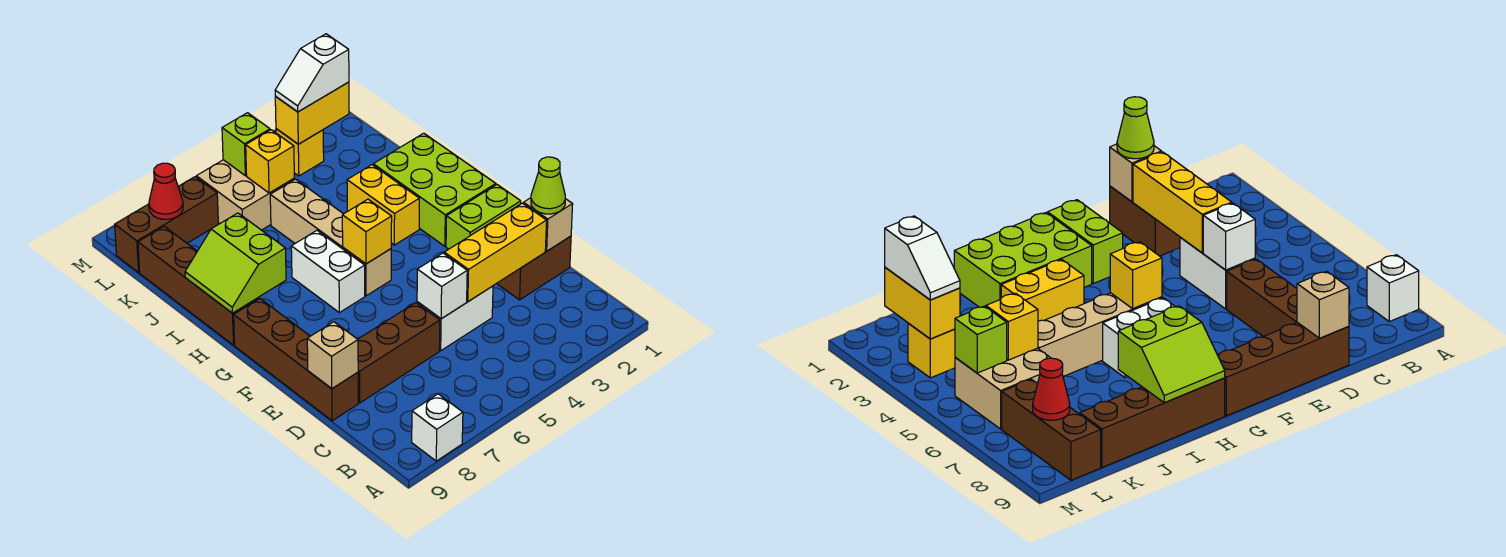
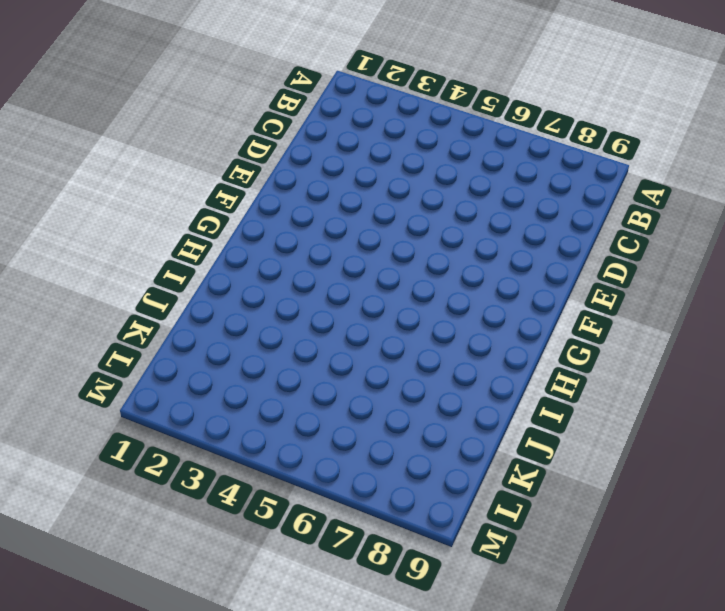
none -> white brick A8 level 1
none -> brown brick D1:D2 level 1
none -> white brick D4:D5 level 1

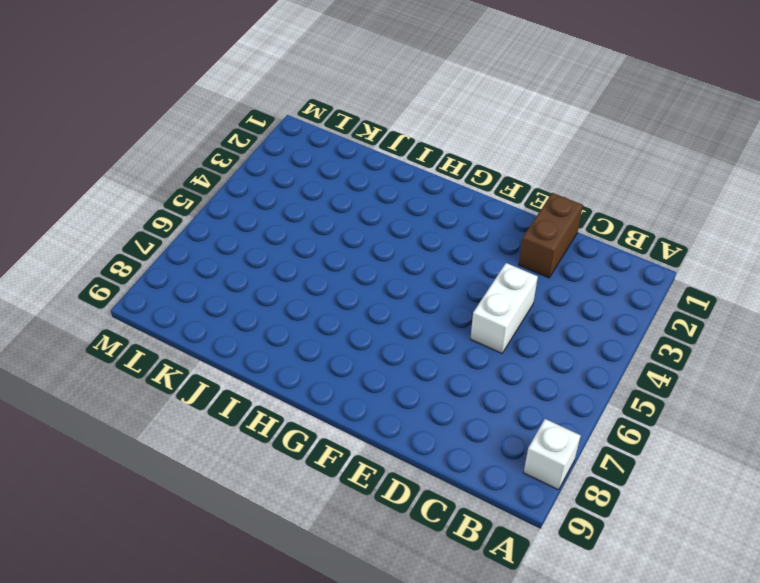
none -> brown brick D6:D8 level 1
none -> brown brick D9:G9 level 1
none -> lime brick F1:F2 level 1

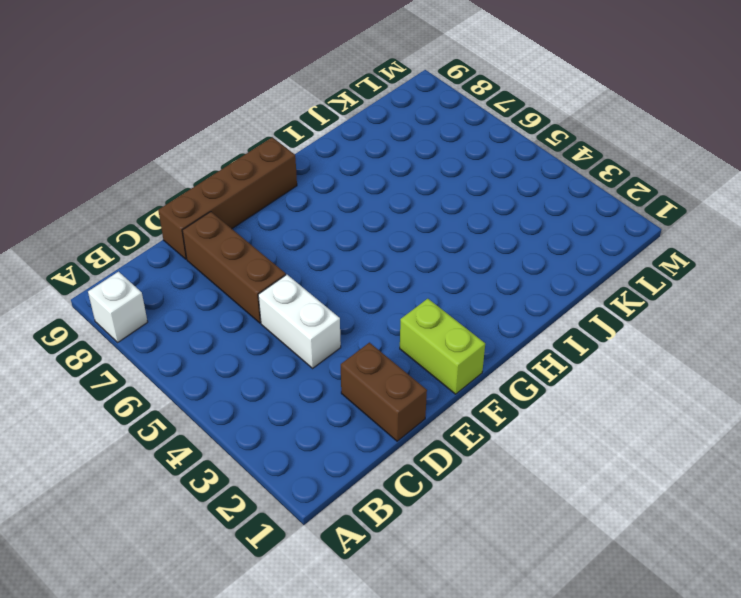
none -> lime brick G1:I2 level 1
none -> tan brick G5:J5 level 1
none -> white brick G6:H6 level 1

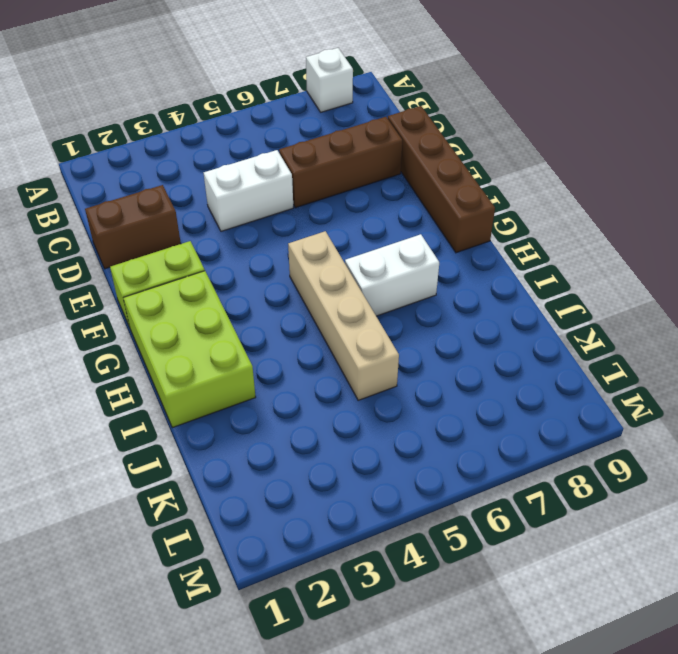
white brick H6:H7 level 1 -> white brick G6:H6 level 1
none -> yellow brick H3:I3 level 1
none -> brown brick H9:K9 level 1
none -> tan brick K5:L6 level 1

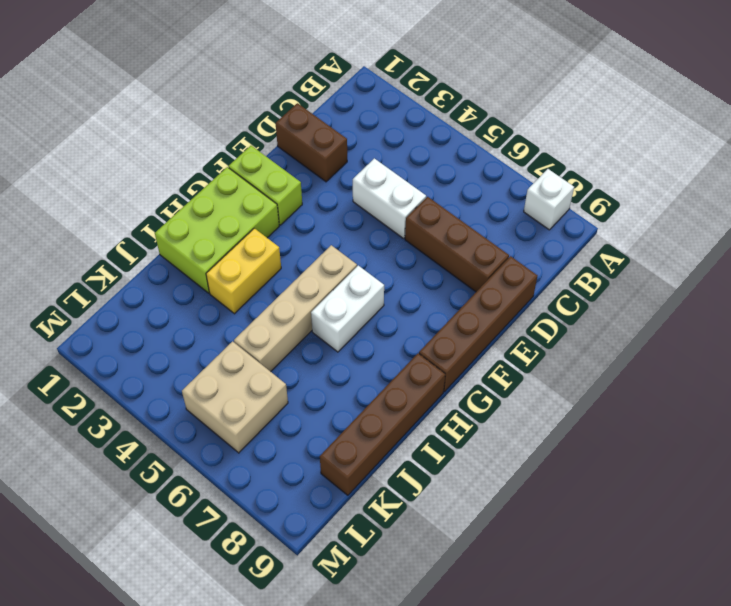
none -> yellow brick L3 level 1
none -> brown brick L7:L9 level 1
none -> tan brick D1 level 2

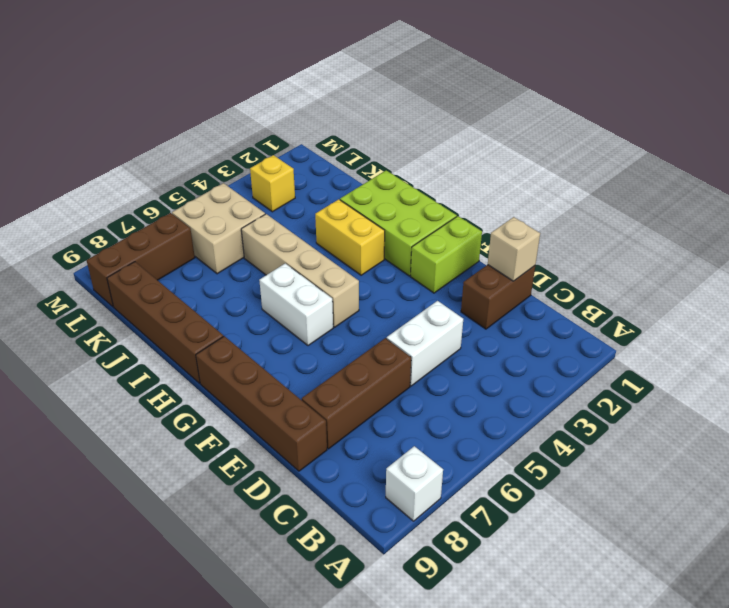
none -> yellow brick D2:D4 level 2
none -> white brick D5 level 2
none -> tan brick D9 level 2

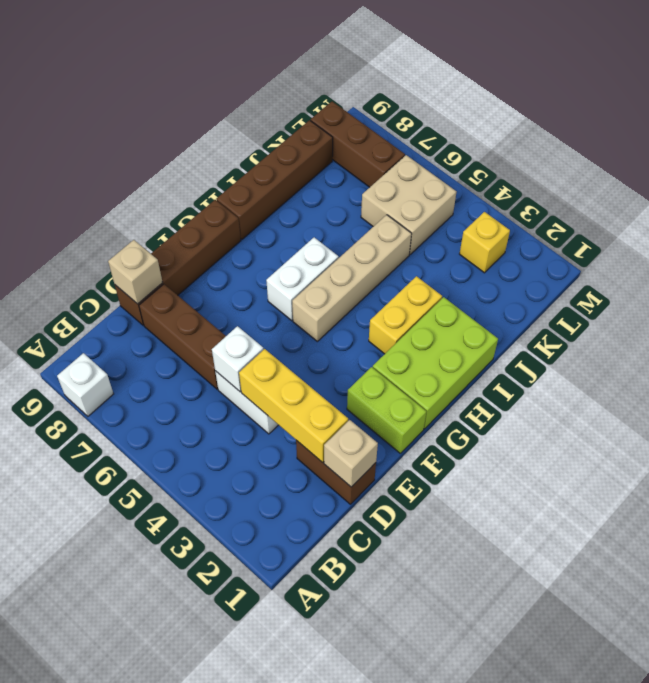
none -> yellow brick G5 level 2
none -> lime slope H8:I9 level 2 top 8
none -> yellow brick K5 level 2

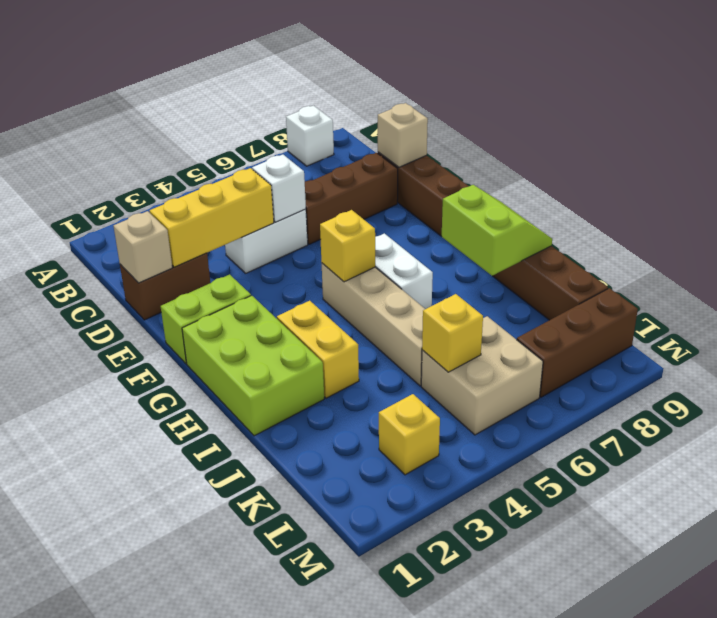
none -> yellow brick L2:L3 level 2
none -> lime brick L5 level 2
none -> red cone L8 level 2

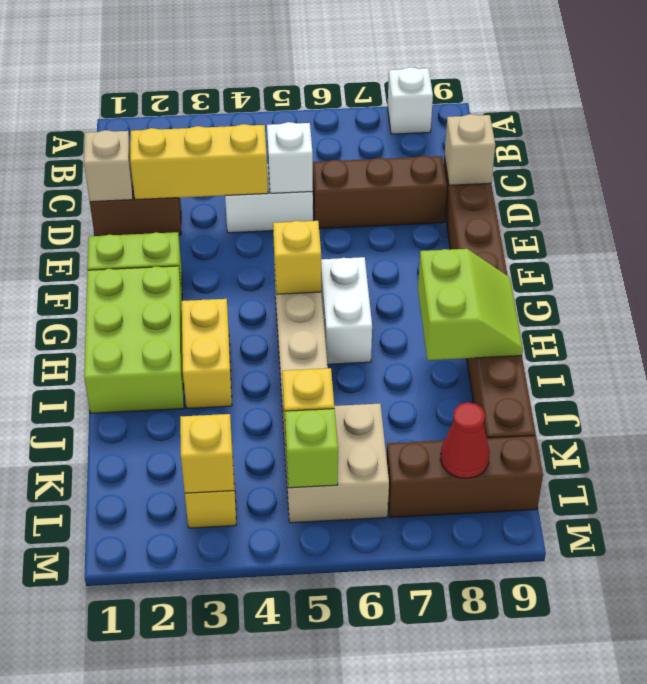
yellow brick L3 level 2 -> yellow brick L2:L3 level 2
none -> lime cone D1 level 3
none -> white slope L2:L3 level 3 top 2

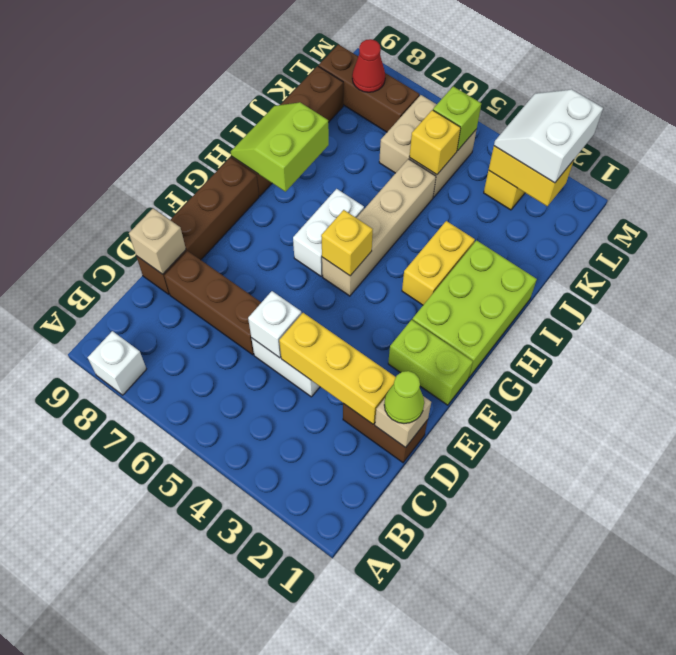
white slope L2:M3 level 3 top 2 -> white slope L2:L3 level 3 top 2

